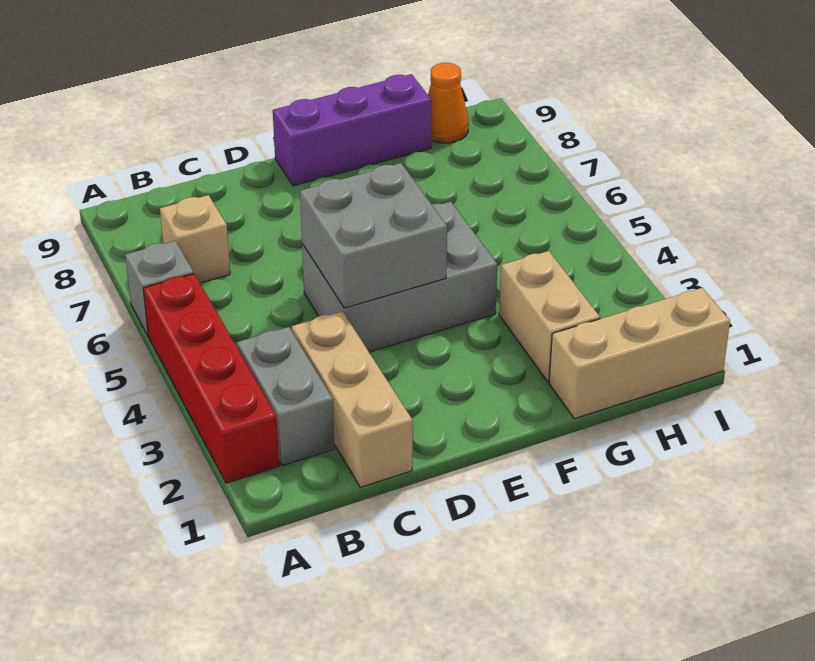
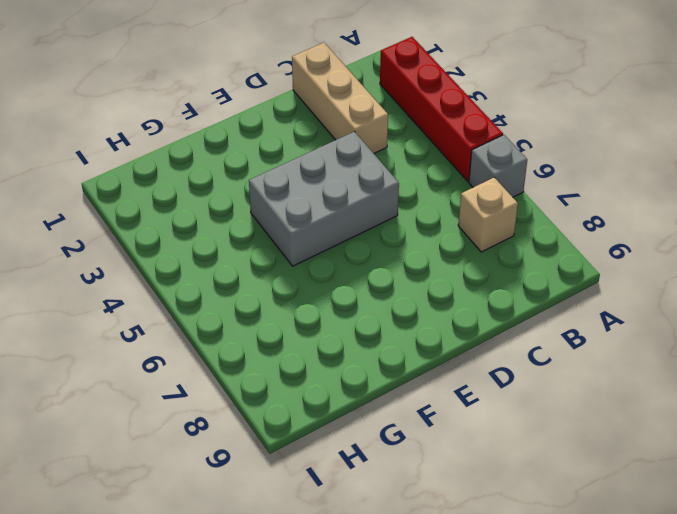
none -> grey brick B2:B3 level 1
none -> purple brick E9:G9 level 1

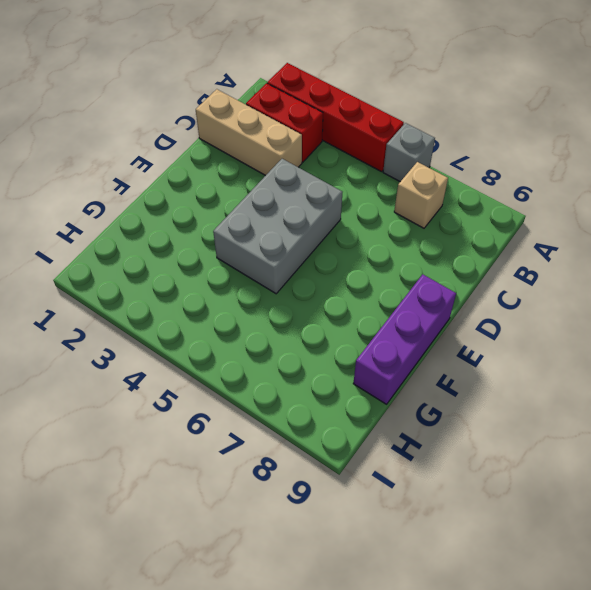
red brick B2:B3 level 1 -> grey brick B2:B3 level 1
none -> tan brick G1:I1 level 1
none -> tan brick G2:G3 level 1

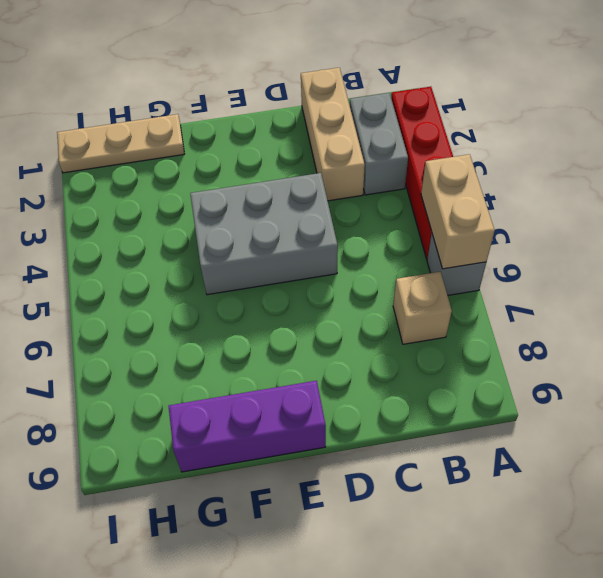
tan brick A5:A6 level 2 -> tan brick G2:G3 level 1
tan plate G1:I1 level 1 -> tan brick G1:I1 level 1
none -> orange cone H9 level 1
none -> grey brick D4:E5 level 2

